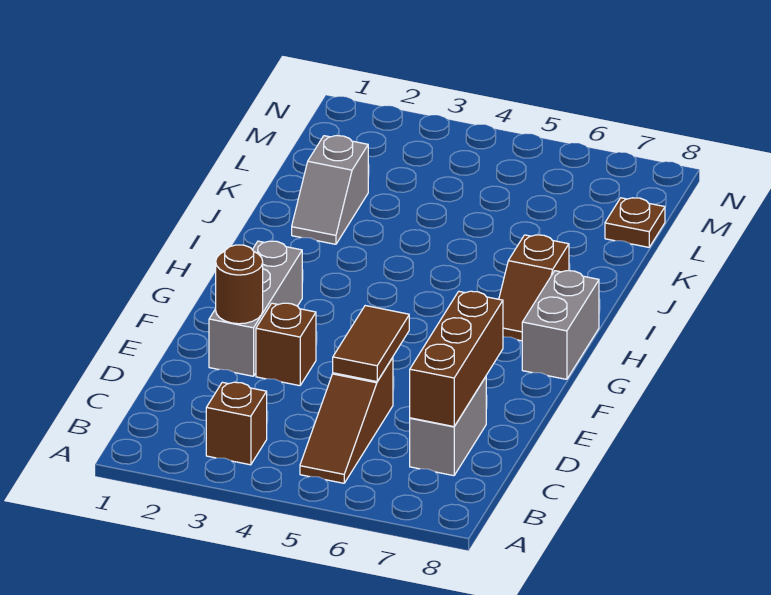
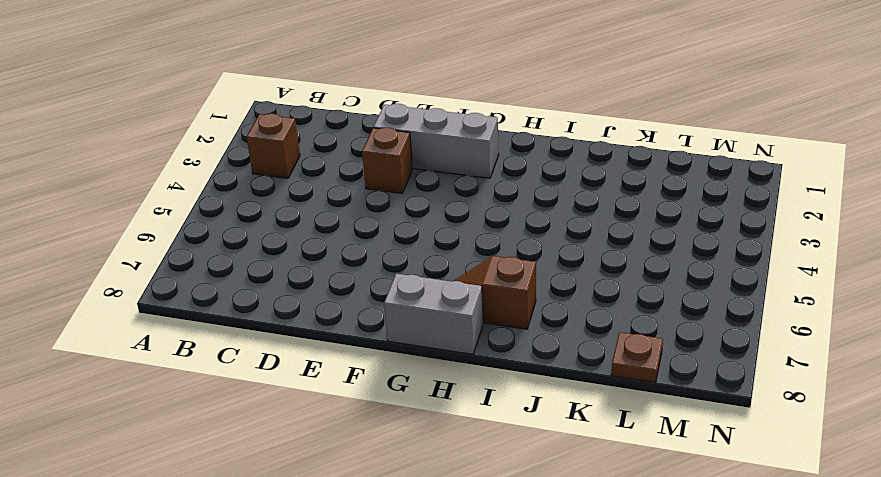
none -> brown slope B5:D5 level 1 top D
none -> grey brick C7:D7 level 1
none -> grey slope J2:K2 level 1 top K

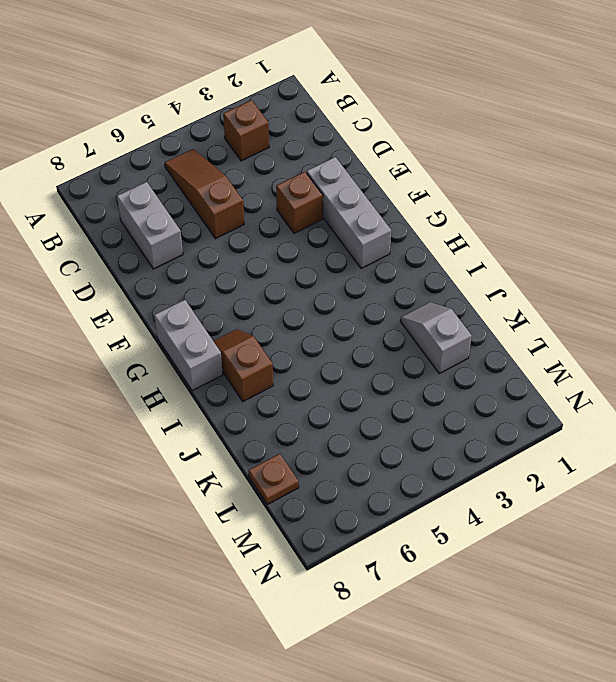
none -> brown brick C7:E7 level 2
none -> brown tile D5:E5 level 2
none -> brown round brick E2 level 2

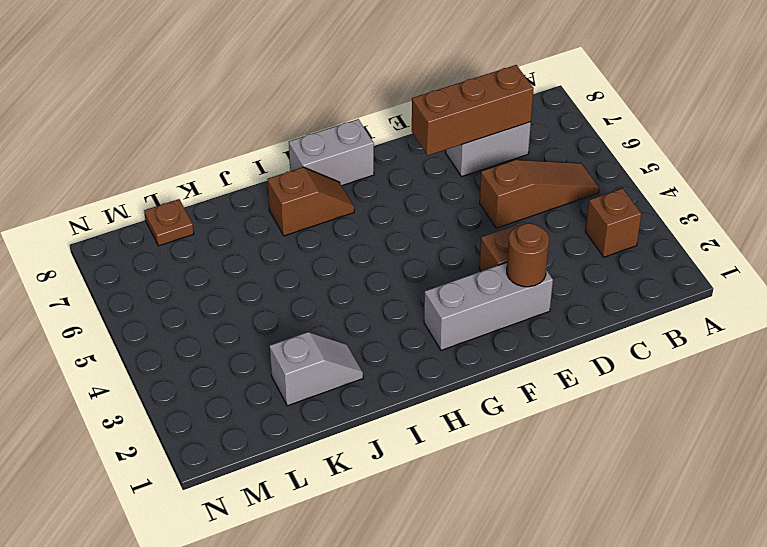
none -> brown tile D5:E5 level 2

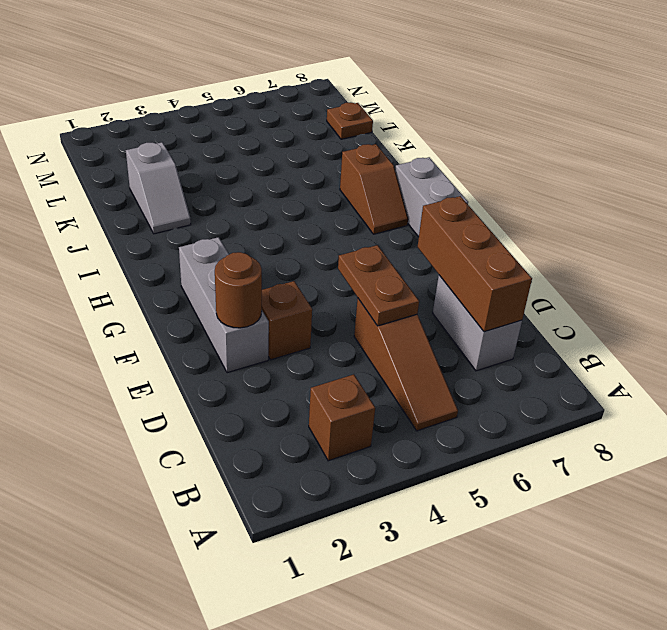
brown plate D5:E5 level 2 -> brown tile D5:E5 level 2

